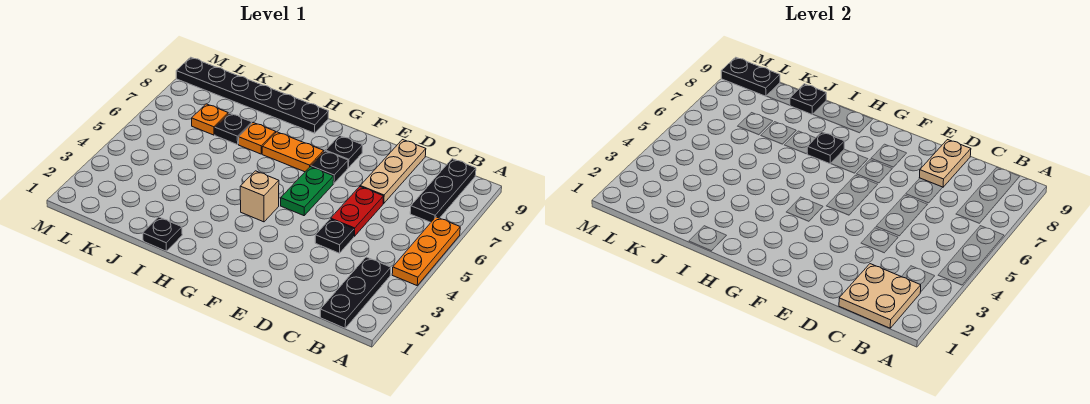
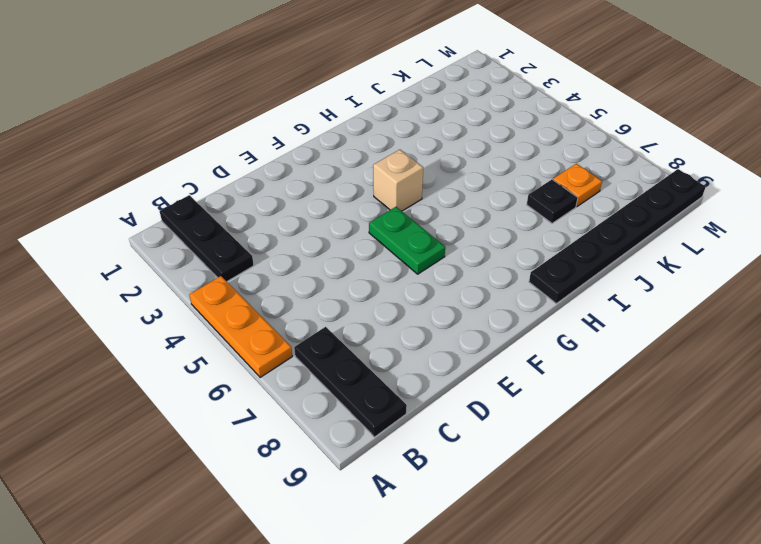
none -> black plate D4 level 1
none -> red plate D5:D6 level 1
none -> tan plate D7:D9 level 1

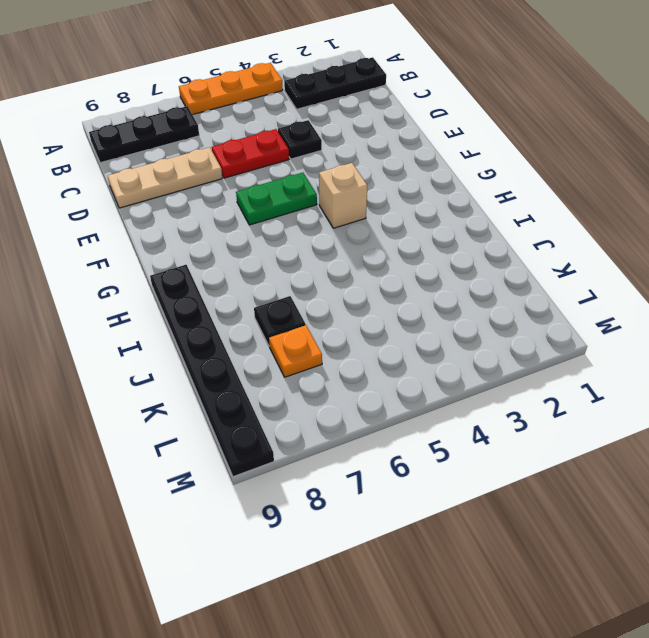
none -> black plate F7 level 1
none -> black plate F8 level 1
none -> orange plate G7:H7 level 1

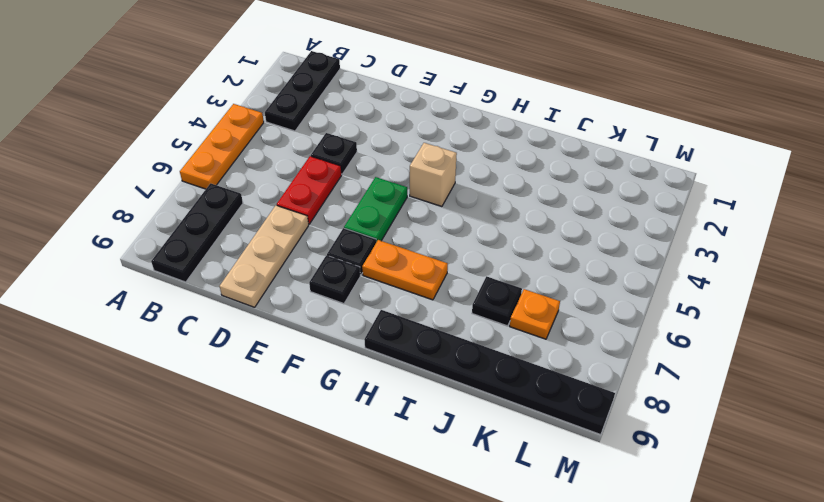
none -> black plate I1 level 1
none -> orange plate I7 level 1
none -> tan plate B1:C2 level 2

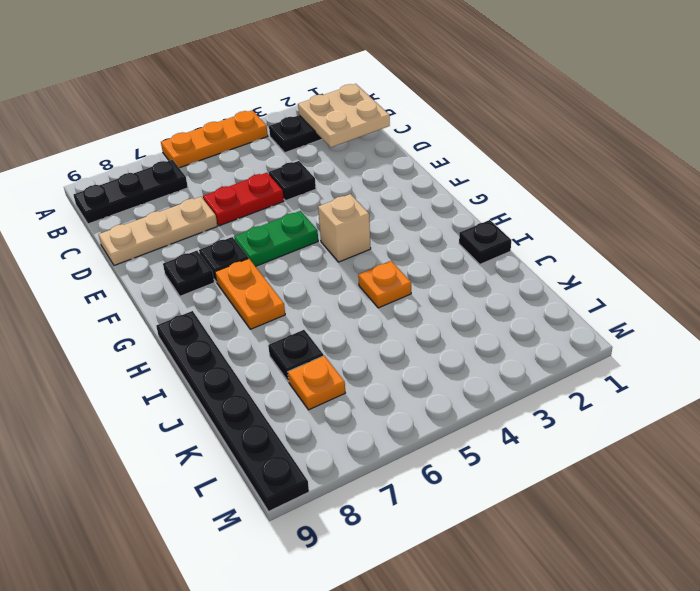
orange plate I4 level 1 -> orange plate I7 level 1
none -> tan plate D8:D9 level 2
none -> black plate H7 level 2
none -> black plate J9 level 2

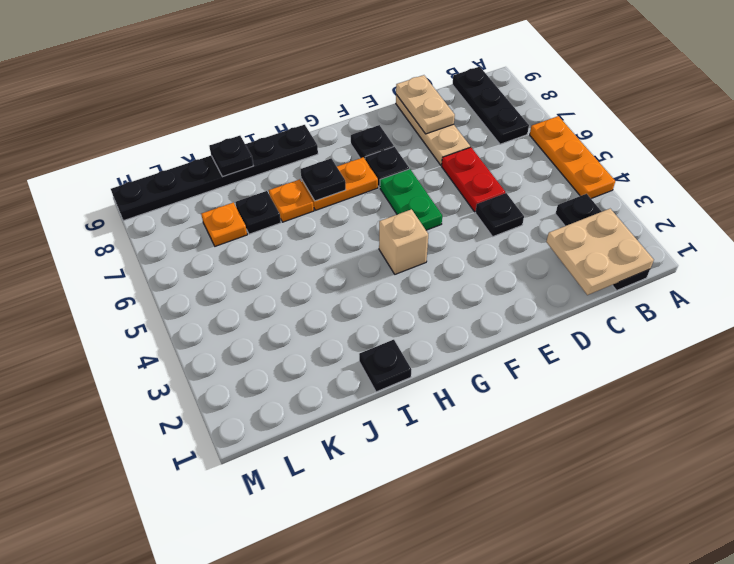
none -> black plate L9:M9 level 2

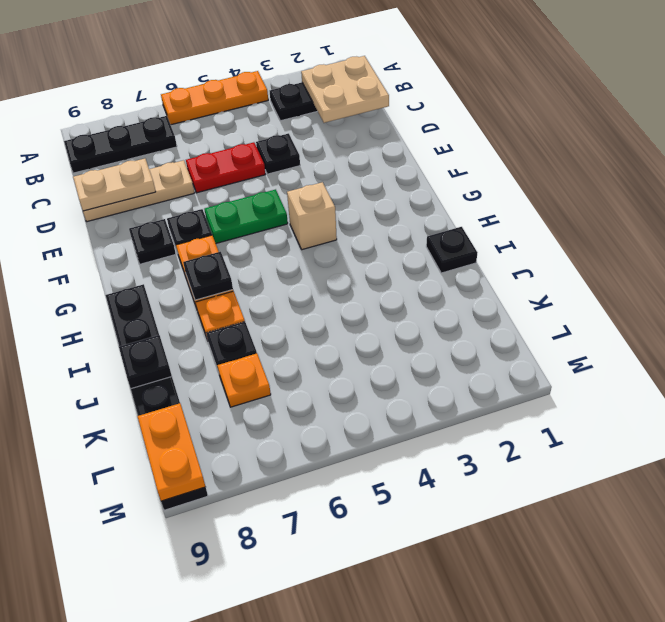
orange plate L9:M9 level 2 -> black plate L9:M9 level 2

